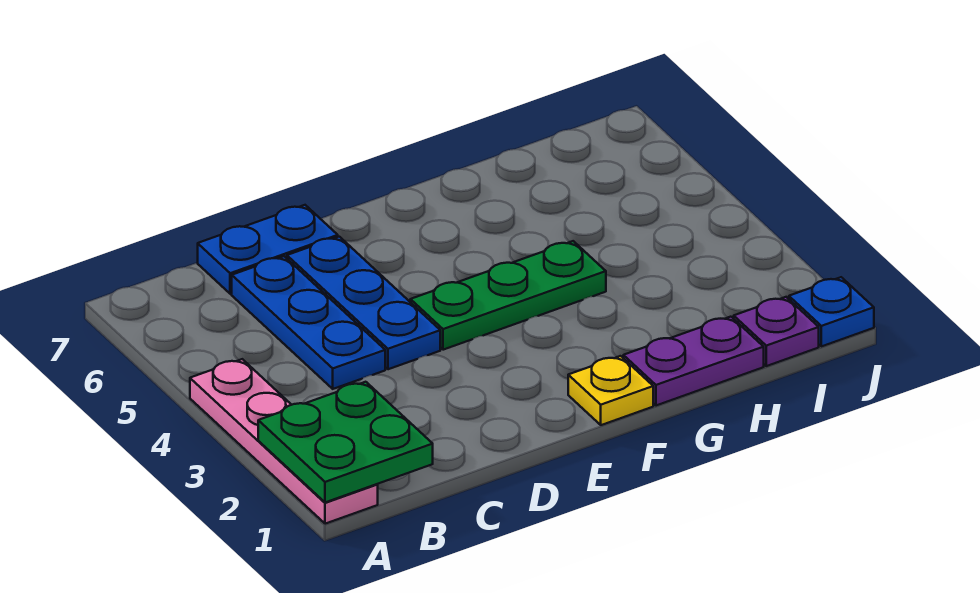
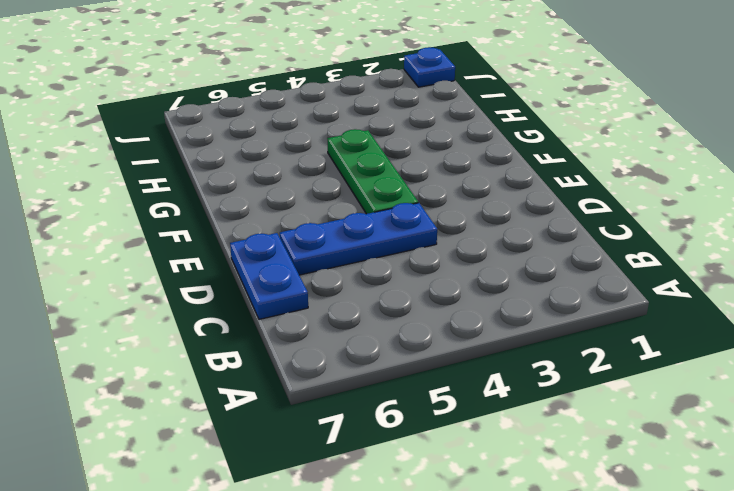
none -> pink plate A1:A4 level 1
none -> blue plate C4:C6 level 1

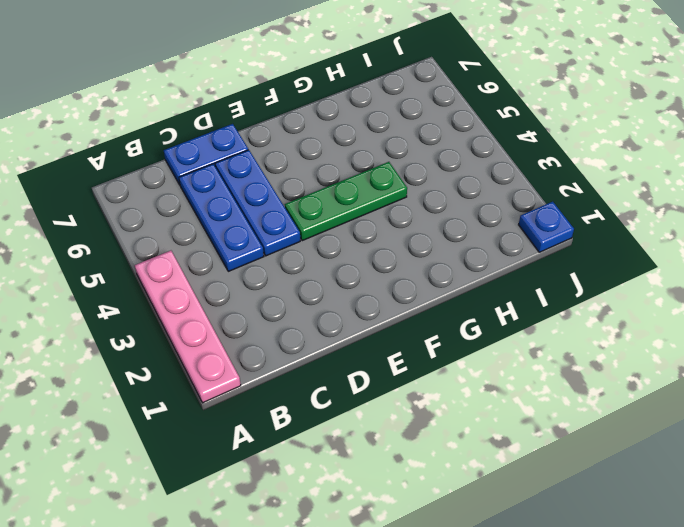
none -> yellow plate F1 level 1
none -> purple plate G1:H1 level 1

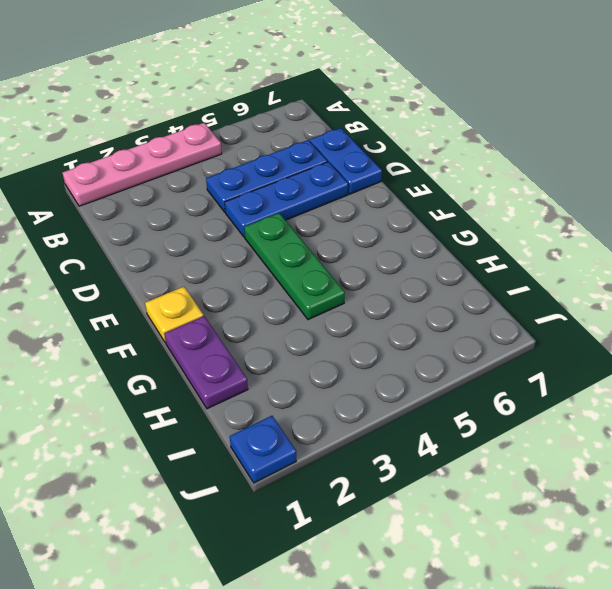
none -> purple plate I1 level 1
none -> green plate A1:B2 level 2

